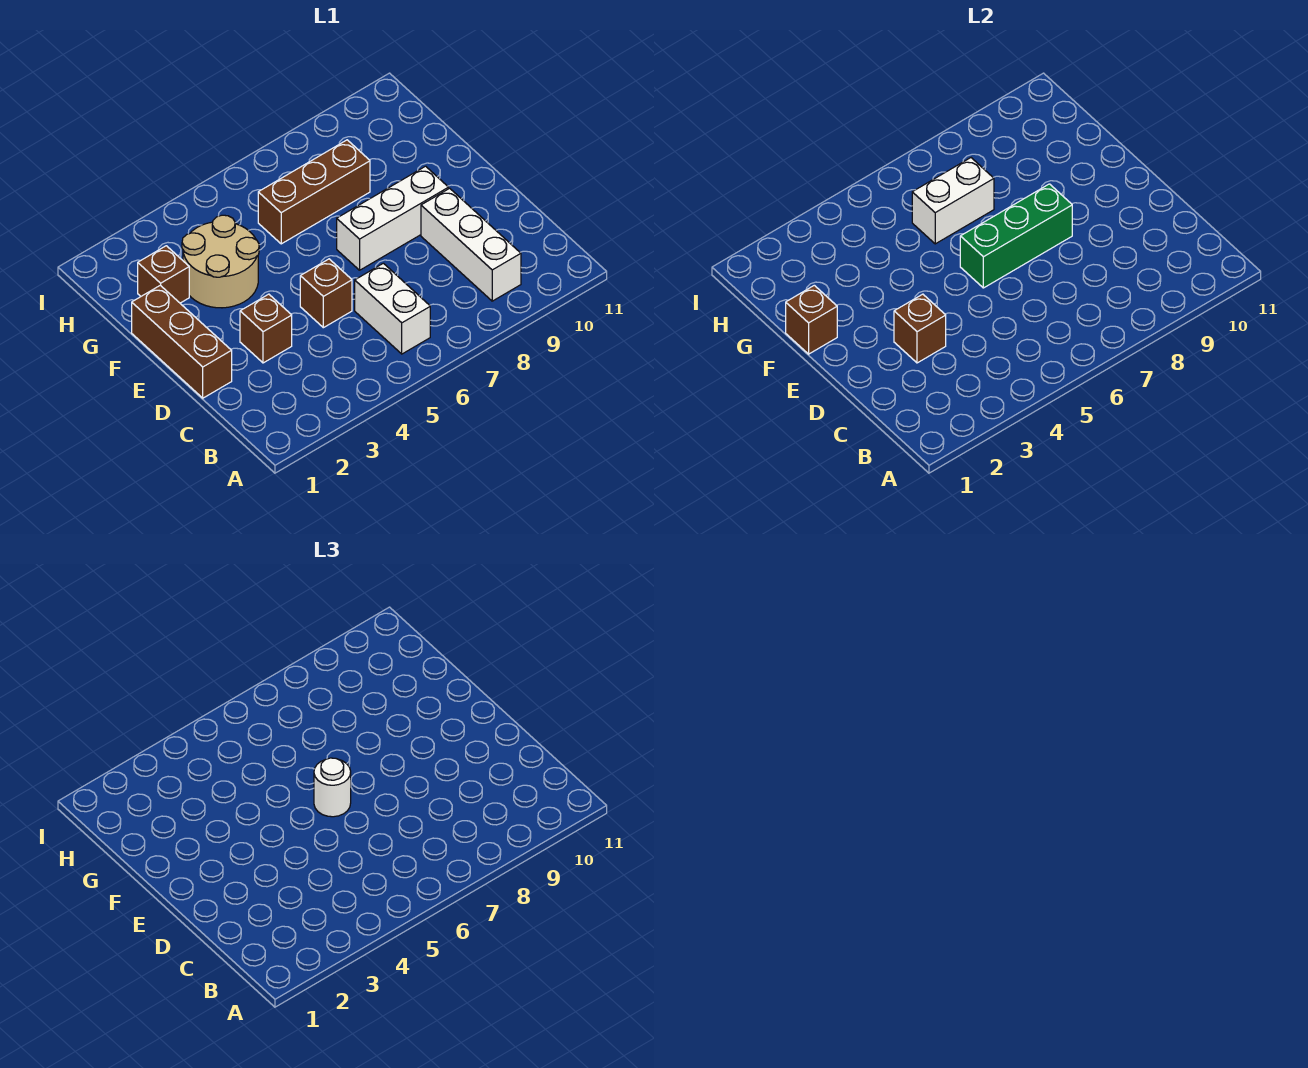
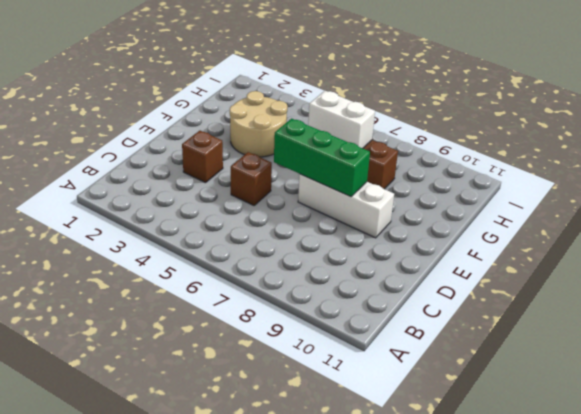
none -> white brick B6:C6 level 1
none -> white brick B9:D9 level 1
none -> brown brick D1:F1 level 1

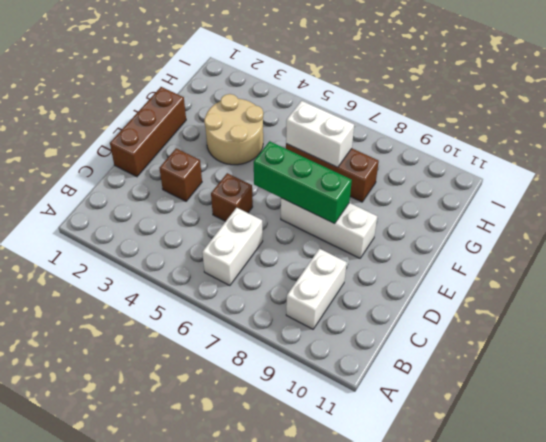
white brick B9:C9 level 1 -> white brick B9:D9 level 1
none -> brown brick G2 level 1
none -> brown brick D3 level 2
none -> brown brick F1 level 2

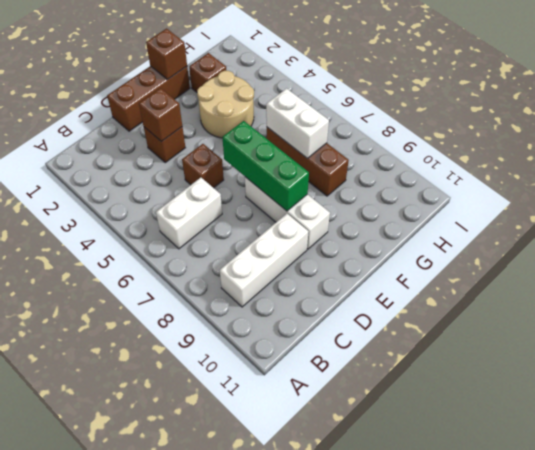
none -> white round brick E6 level 3

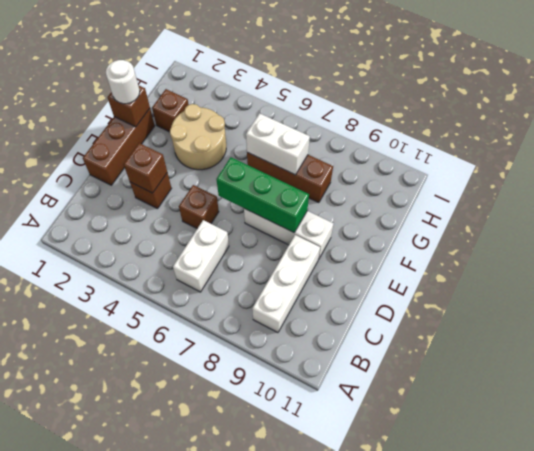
white round brick F1 level 3 -> white round brick E6 level 3

